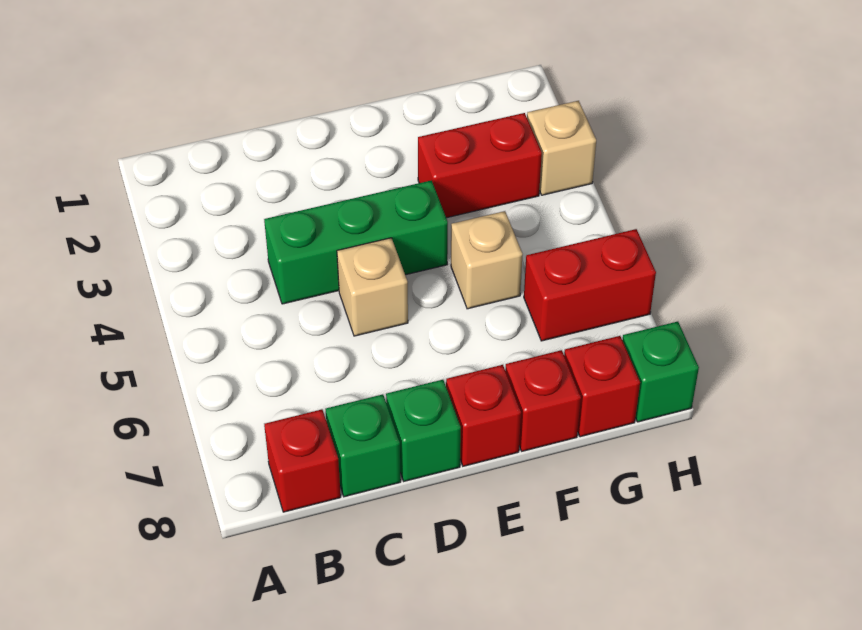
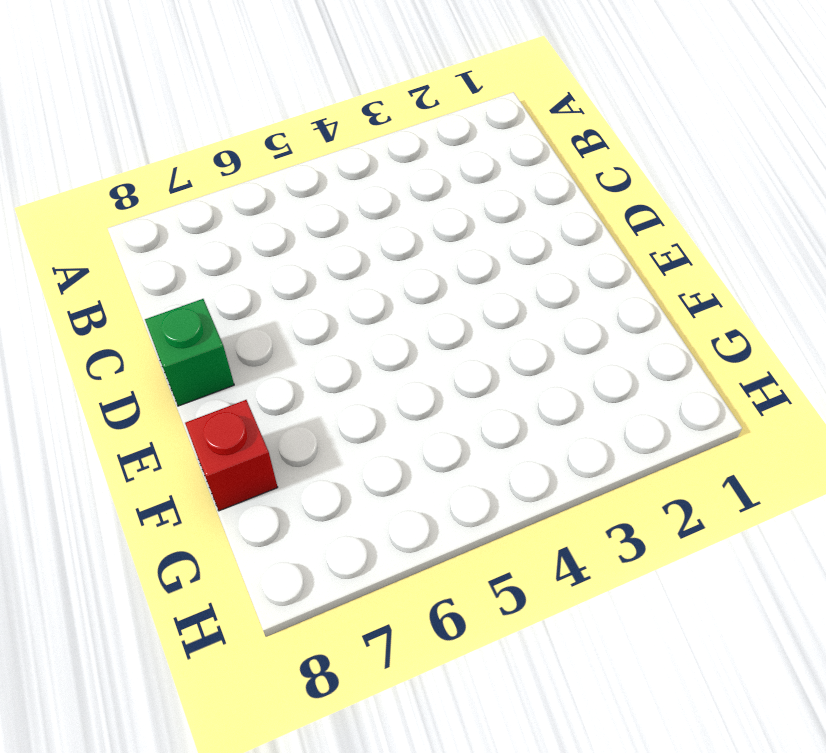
none -> red brick B8 level 1
none -> green brick C4:E4 level 1
none -> green brick C8 level 1

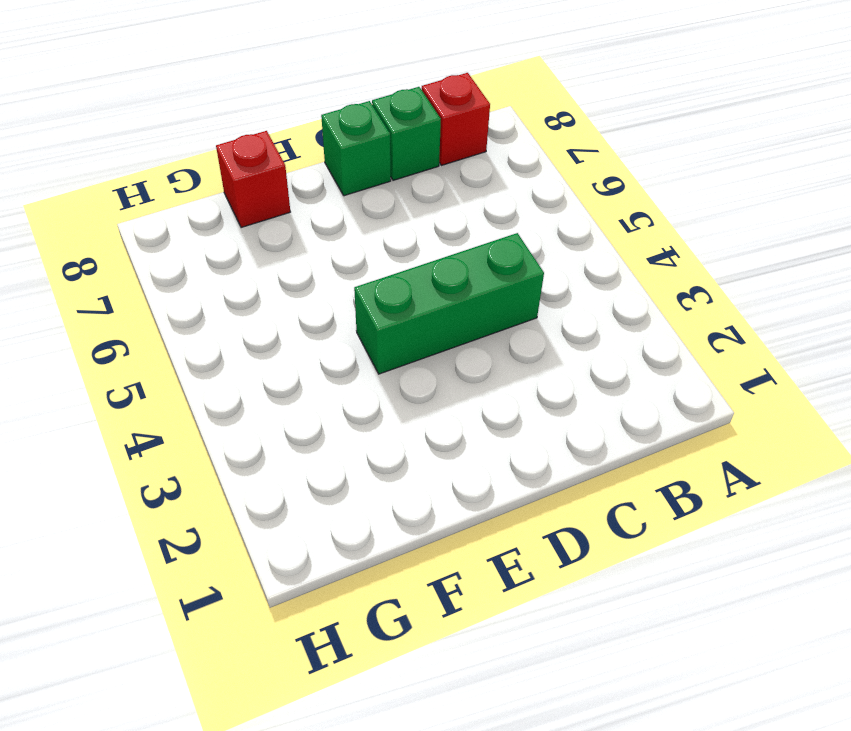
none -> tan brick D5 level 1
none -> red brick E8 level 1
none -> red brick F3:G3 level 1

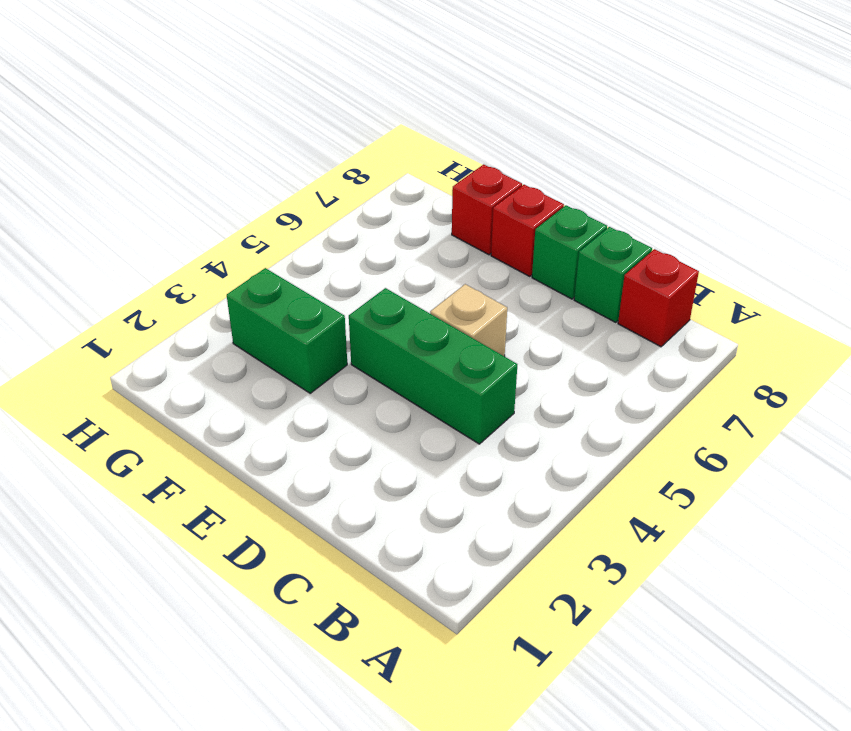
green brick F3:G3 level 1 -> red brick F3:G3 level 1
none -> tan brick F5 level 1
none -> red brick G6:H6 level 1
none -> red brick G8 level 1

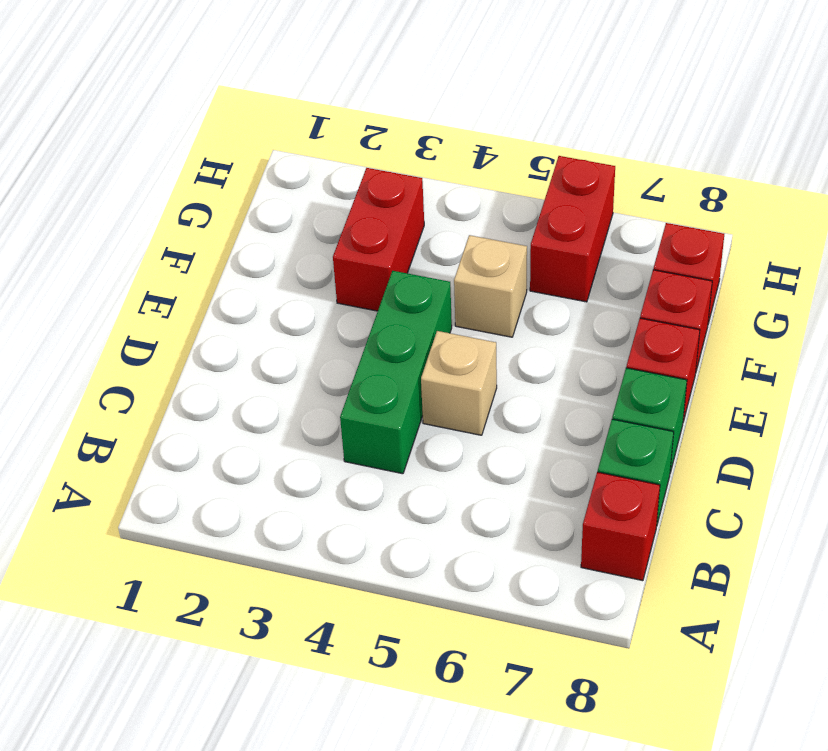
none -> tan brick H3 level 1
none -> green brick H8 level 1

